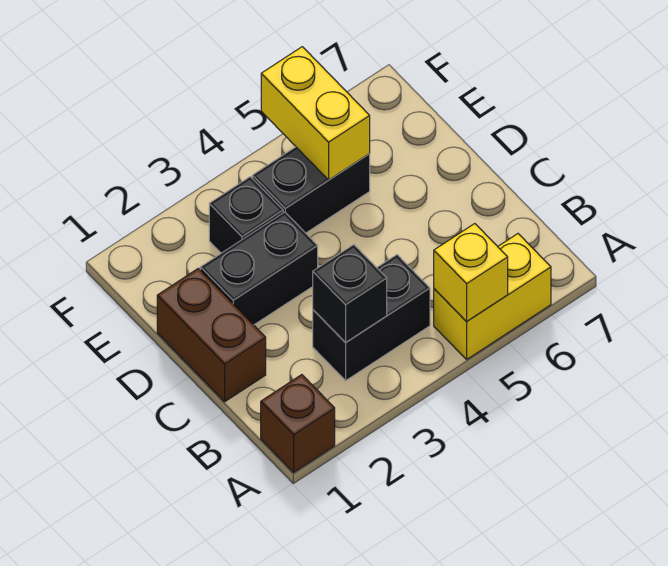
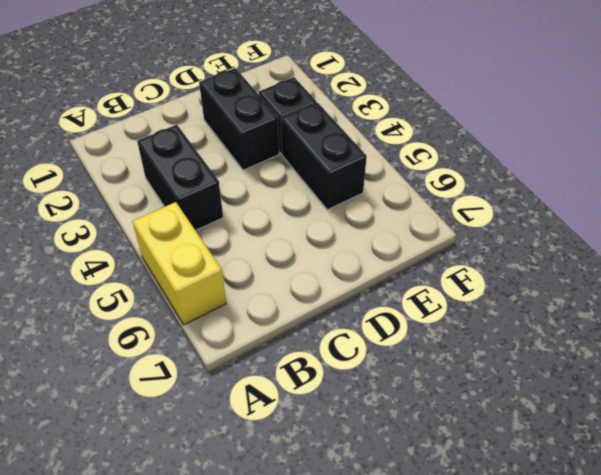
none -> brown brick A1 level 1
none -> brown brick C1:D1 level 1

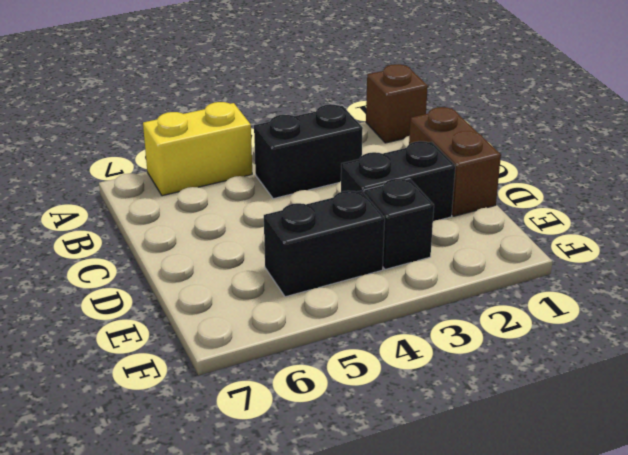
none -> yellow brick A5 level 2
none -> black brick B3 level 2

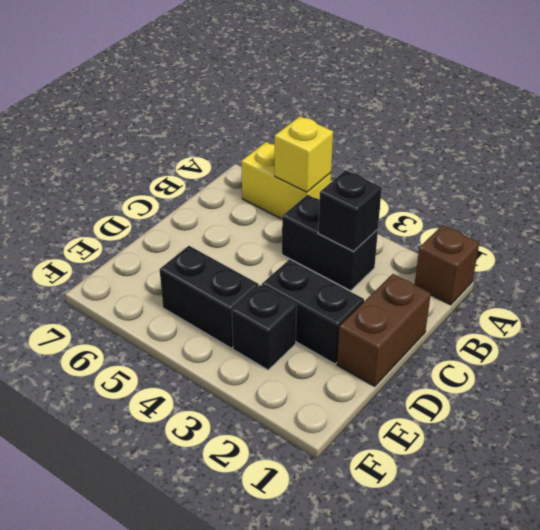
none -> yellow brick E5:F5 level 2

